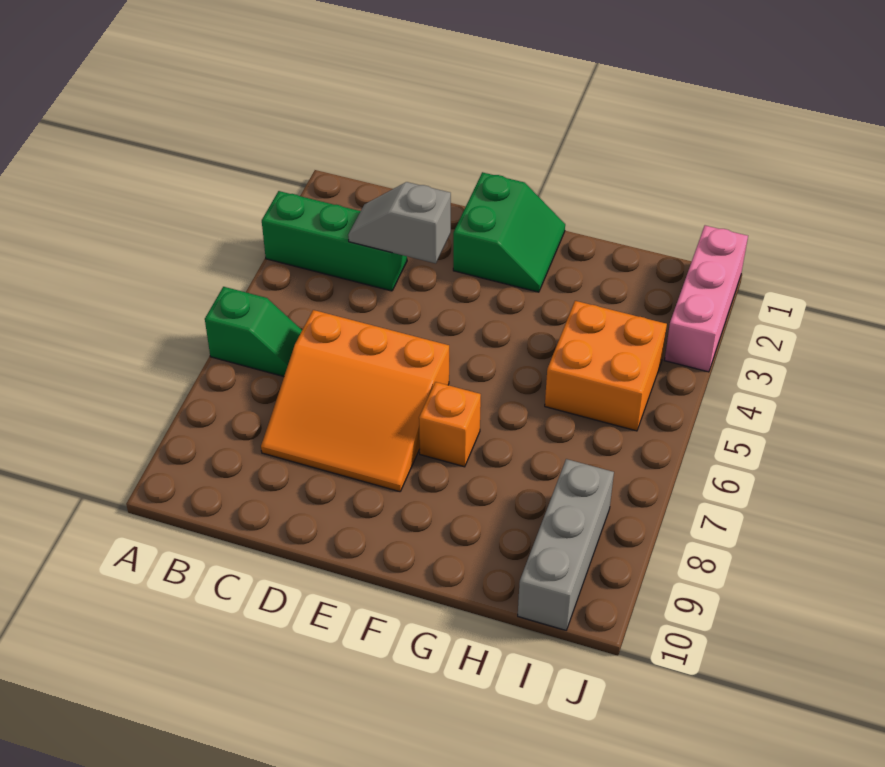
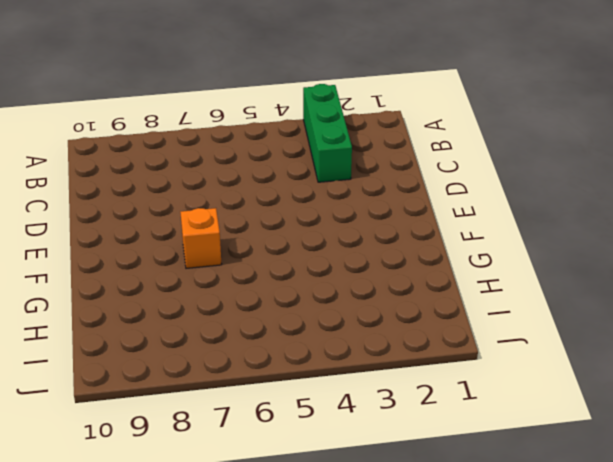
none -> green slope A6:B6 level 1 top A
none -> orange slope C6:E8 level 1 top 6

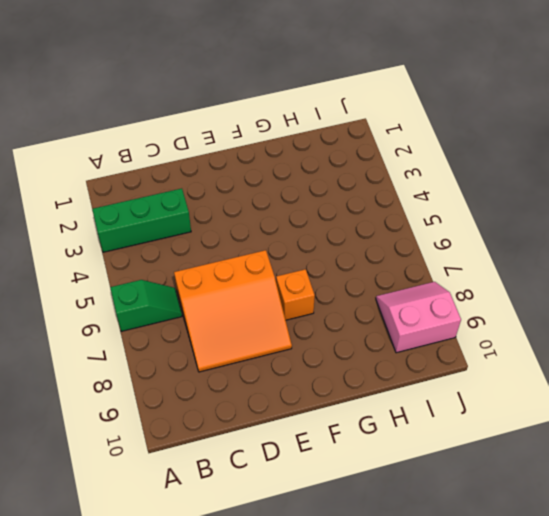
pink slope I8:J9 level 1 top 9 -> grey brick I8:I10 level 1
none -> green slope E1:F2 level 1 top E
none -> orange brick H4:I5 level 1

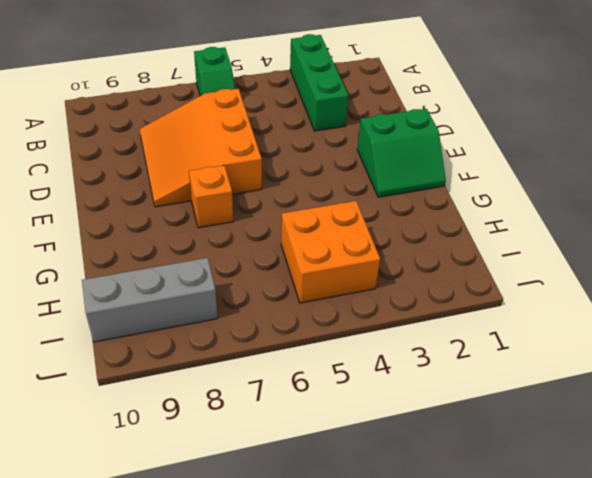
none -> pink brick J1:J3 level 1
none -> grey slope C3:D3 level 2 top D

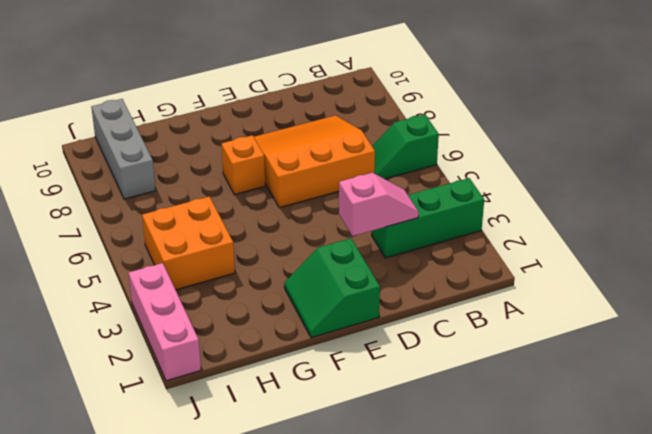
pink slope C3:D3 level 2 top D -> grey slope C3:D3 level 2 top D

